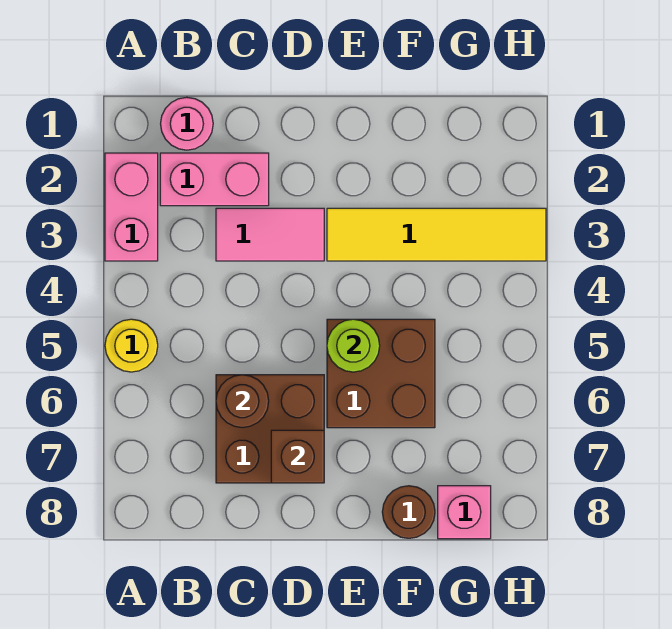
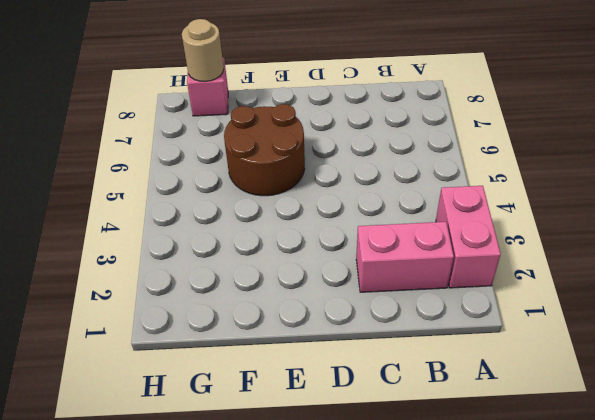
brown round brick E5:F6 level 1 -> brown brick E5:F6 level 1
tan round brick G8 level 2 -> none
none -> yellow round brick A5 level 1
none -> pink round brick B1 level 1
none -> pink tile C3:D3 level 1

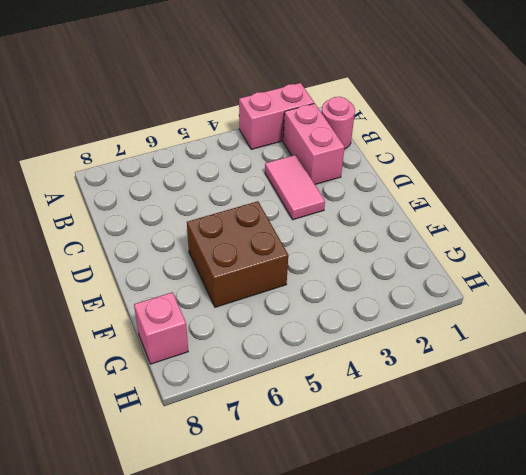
none -> yellow round brick A5 level 1
none -> brown brick C6:D7 level 1
none -> yellow tile E3:H3 level 1

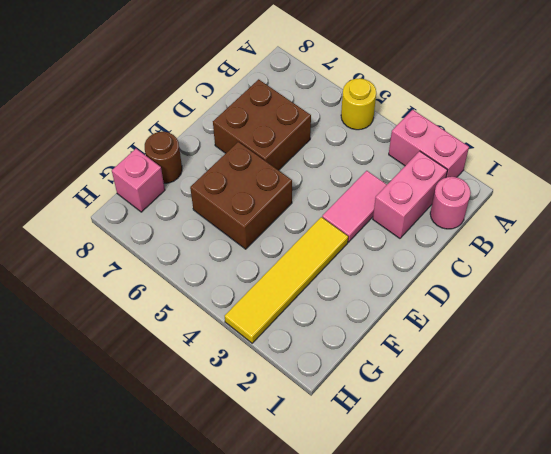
none -> brown round brick C6 level 2
none -> brown brick D7 level 2
none -> lime round brick E5 level 2

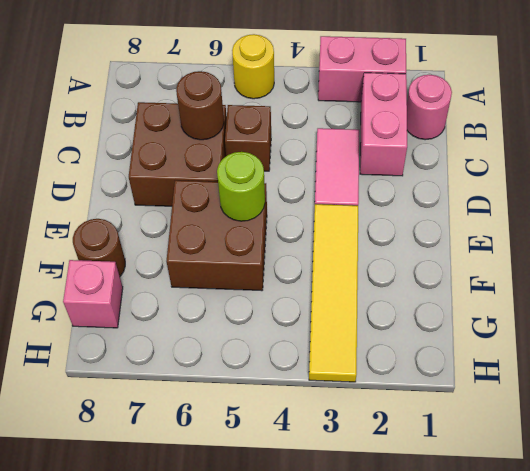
brown brick C5 level 1 -> brown brick D7 level 2

